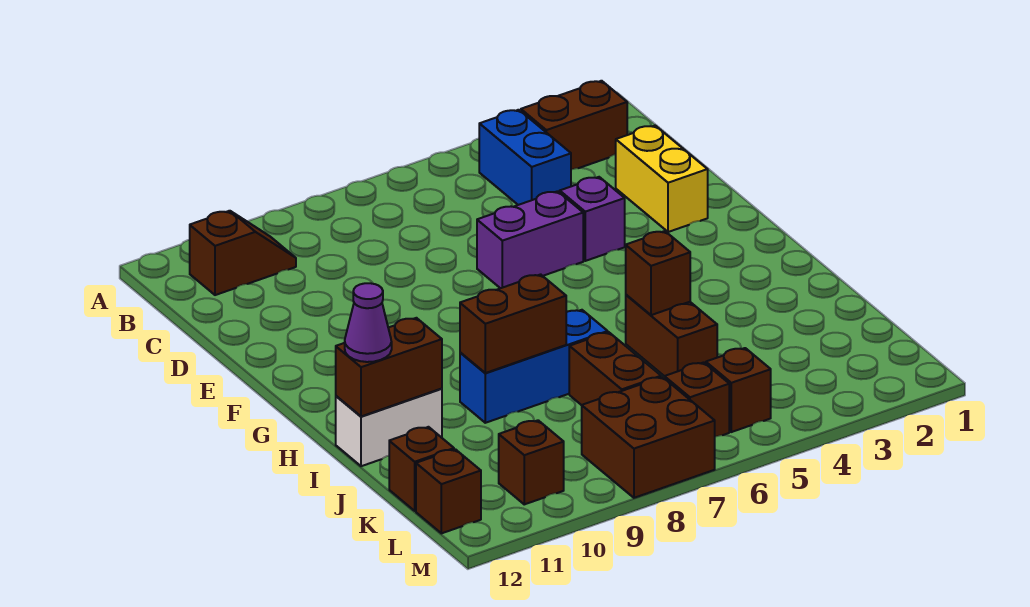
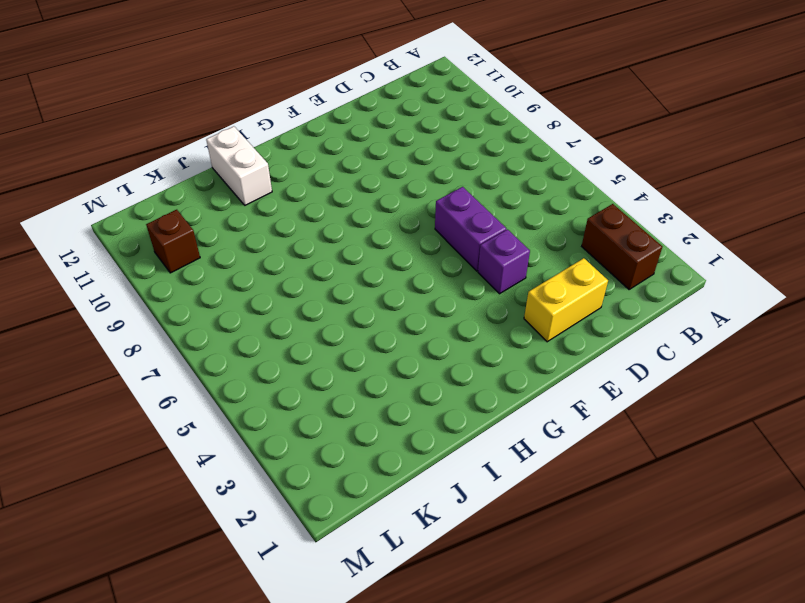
none -> blue brick B4:C4 level 1
none -> brown slope B10:B11 level 1 top 11
none -> brown brick I5:J5 level 1

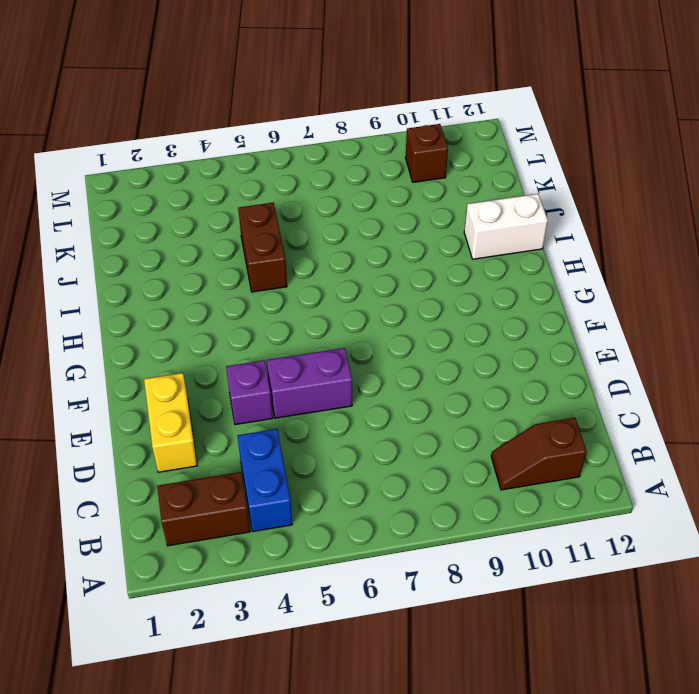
none -> blue brick I7:I9 level 1
none -> brown brick J7:K7 level 1
none -> brown brick K12 level 1

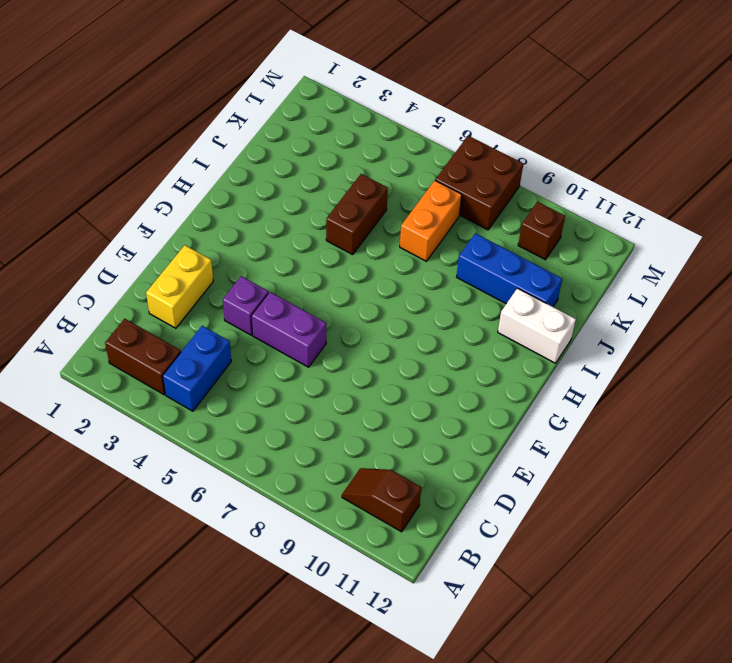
orange brick J7:K7 level 1 -> brown brick J7:K7 level 1
blue brick J9:J11 level 1 -> blue brick I7:I9 level 1
none -> brown brick K12 level 1
none -> brown brick L5 level 1
none -> brown brick L6 level 1

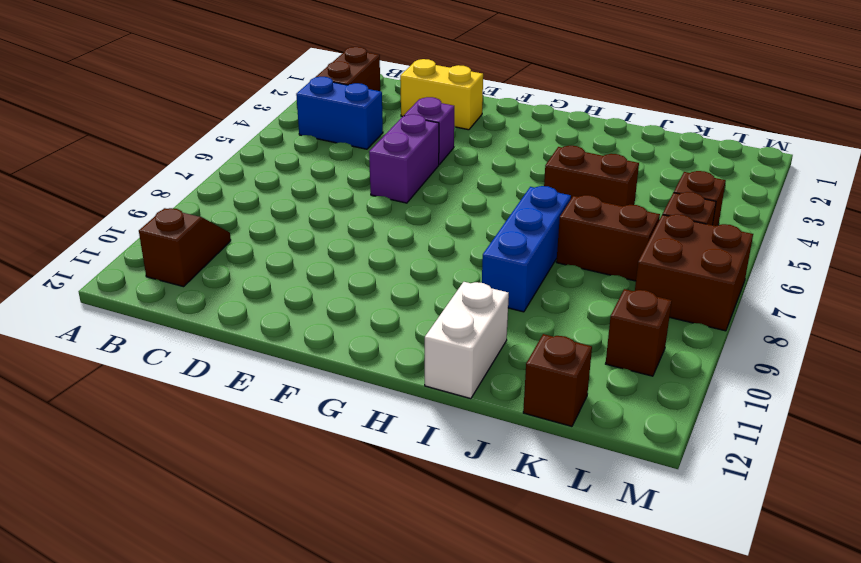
none -> brown brick L12 level 1
none -> brown brick I5 level 2
none -> brown brick I8:I9 level 2

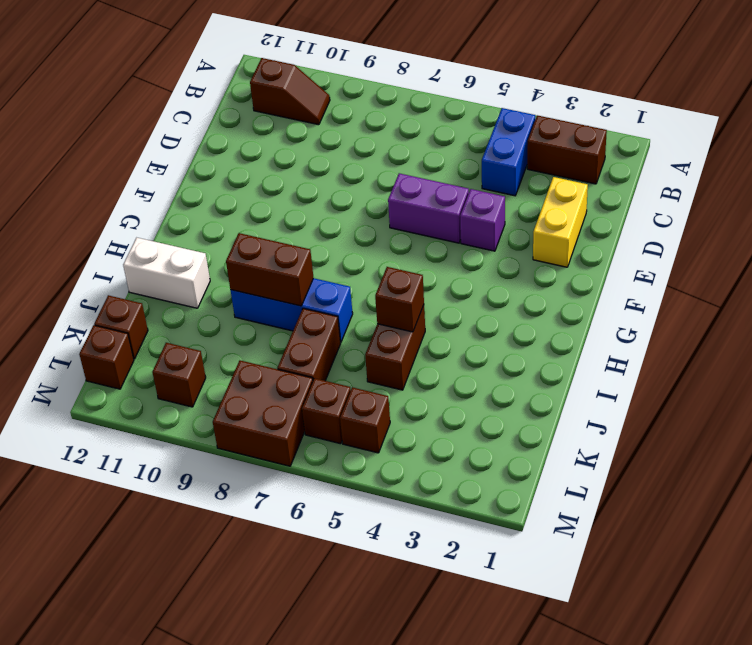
none -> brown brick I11:I12 level 2
none -> purple cone I12 level 3

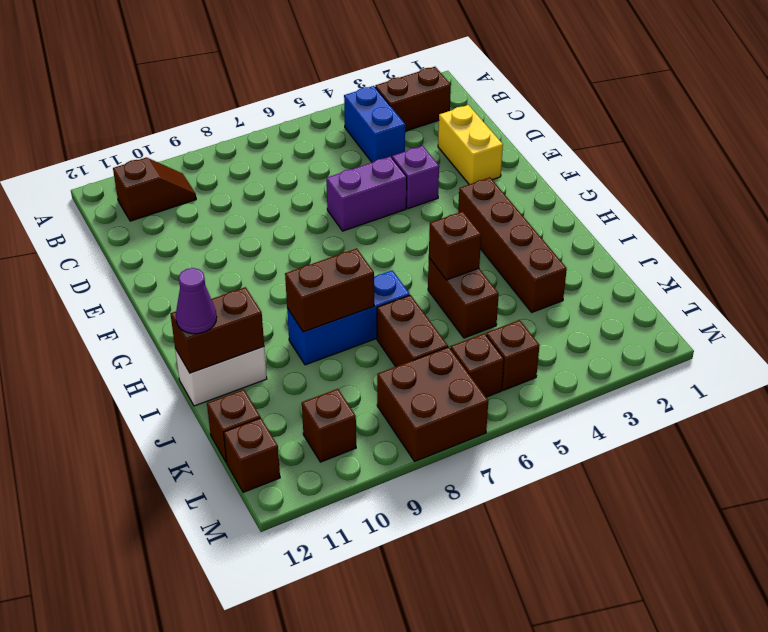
brown brick G3:J3 level 1 -> none

